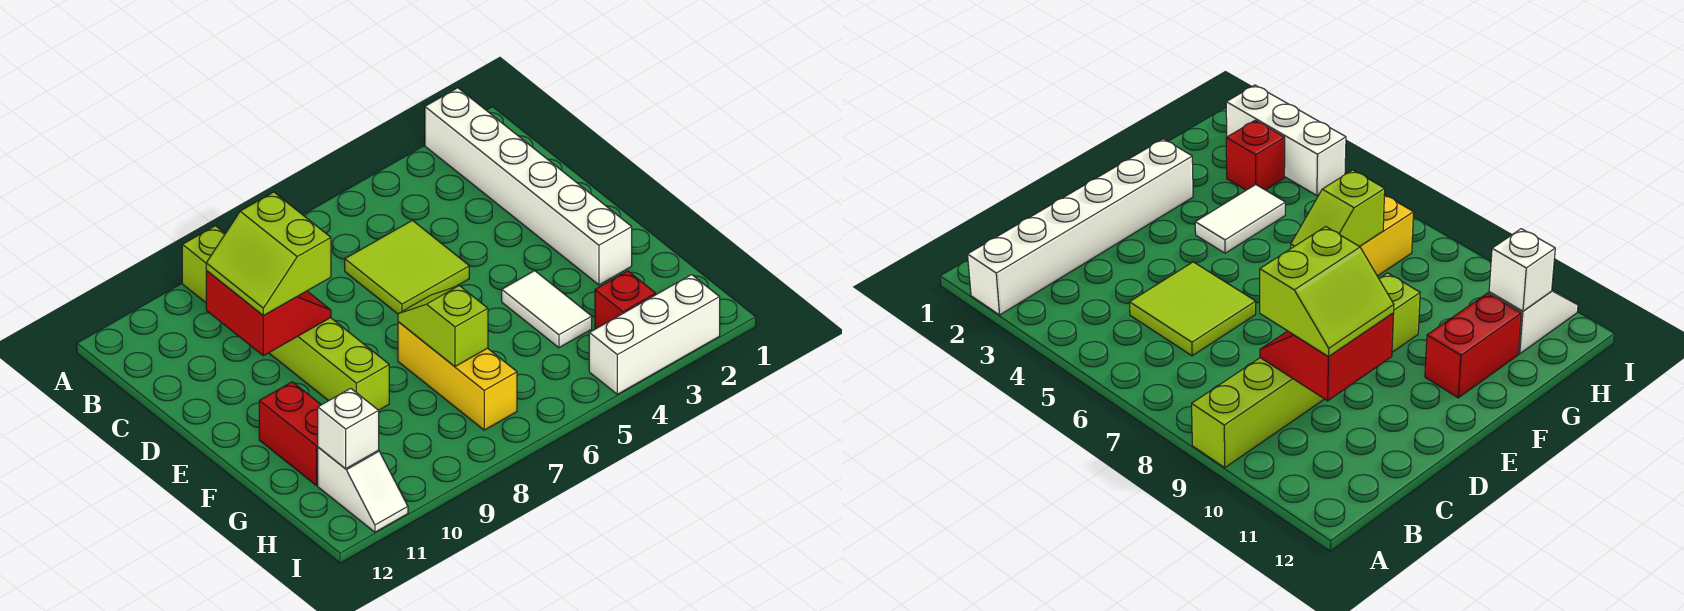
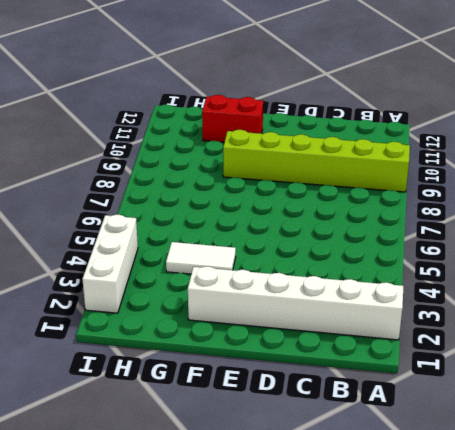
none -> lime tile C5:D6 level 1
none -> yellow brick F7:H7 level 1
none -> red brick H3 level 1

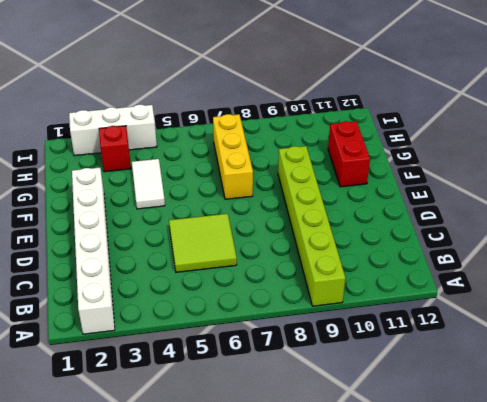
none -> white slope H11:I11 level 1 top H
none -> red slope C9:D10 level 2 top 10
none -> lime slope F7:G7 level 2 top G

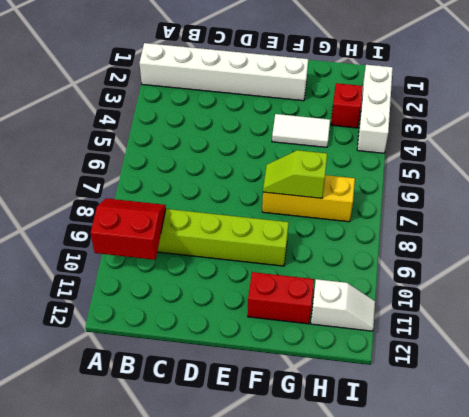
red slope A9:B10 level 2 top 10 -> red slope C9:D10 level 2 top 10
none -> lime tile C5:D6 level 1
none -> white brick H11 level 2
none -> lime slope C9:D10 level 3 top 9

